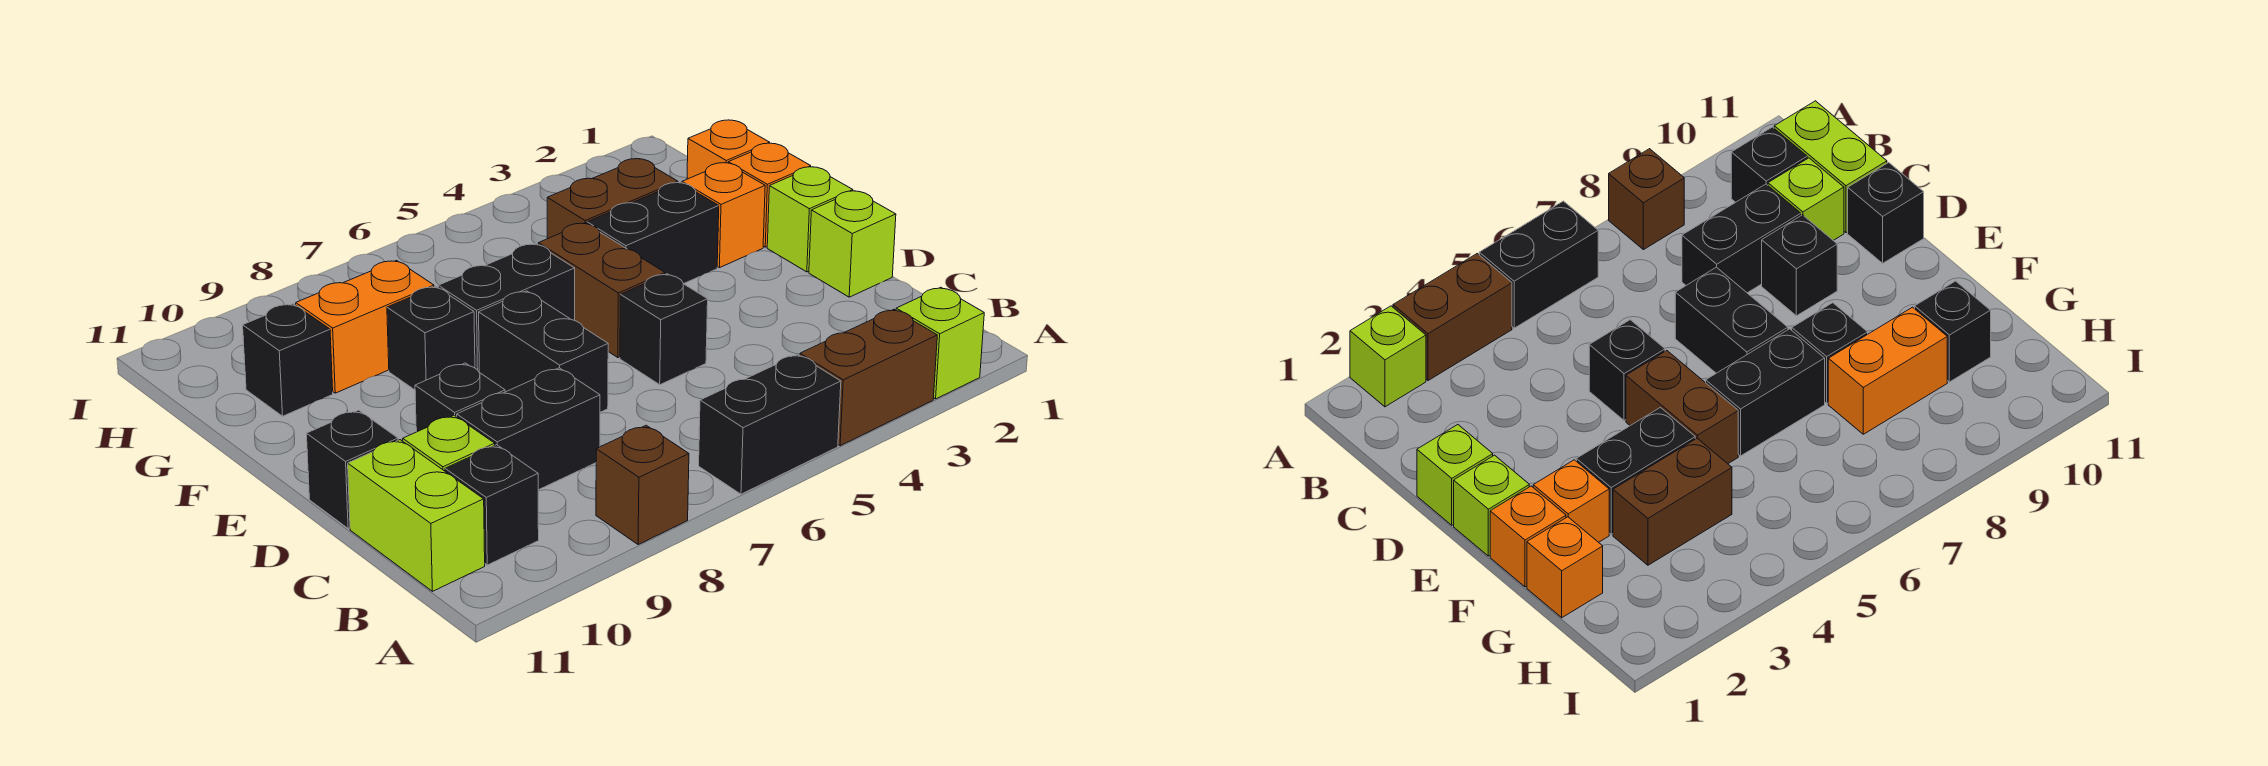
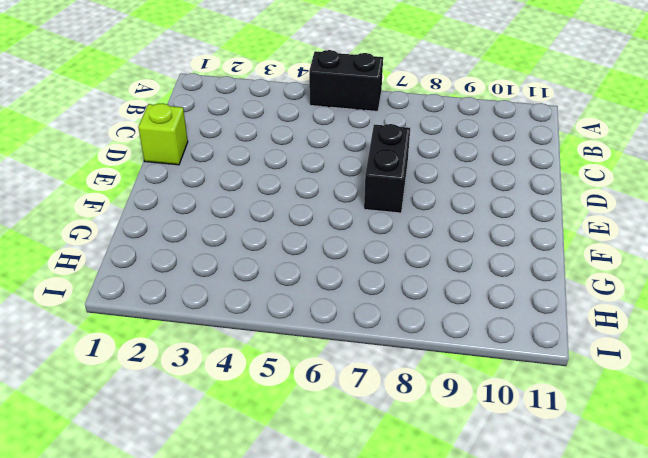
none -> lime brick A2 level 1
none -> brown brick A3:A4 level 1
none -> brown brick A8 level 1

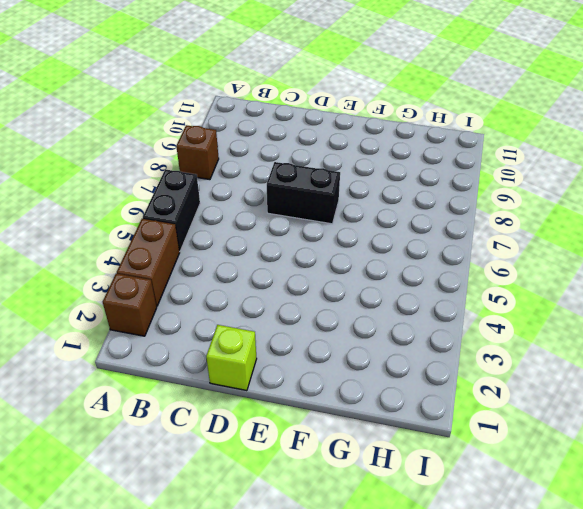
brown brick A2 level 1 -> lime brick A2 level 1
none -> black brick B10 level 1
none -> lime brick B11:C11 level 1
none -> black brick C8:C9 level 1

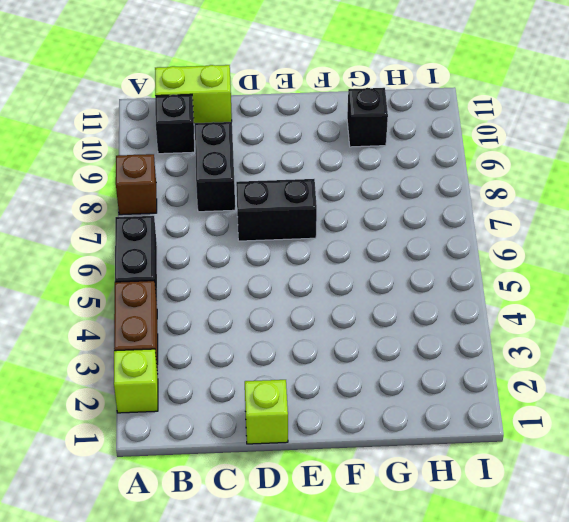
none -> lime brick C10 level 1
none -> black brick D5 level 1
none -> black brick D9 level 1

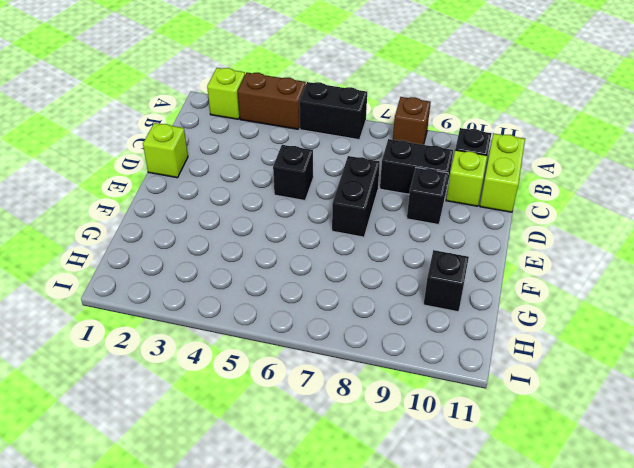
none -> black brick D11 level 1
none -> lime brick E1 level 1
none -> brown brick E5:F5 level 1

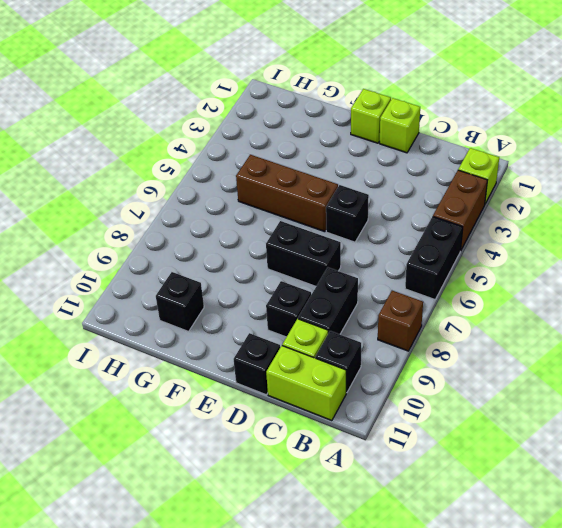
brown brick E5:G5 level 1 -> brown brick E5:F5 level 1
none -> orange brick F1 level 1
none -> orange brick F2 level 1
none -> black brick F3:F4 level 1

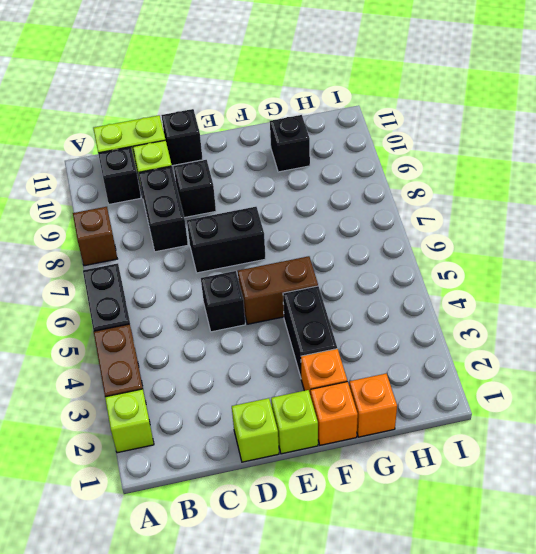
none -> black brick F6:F7 level 1
none -> black brick F8 level 1
none -> brown brick G3:G4 level 1

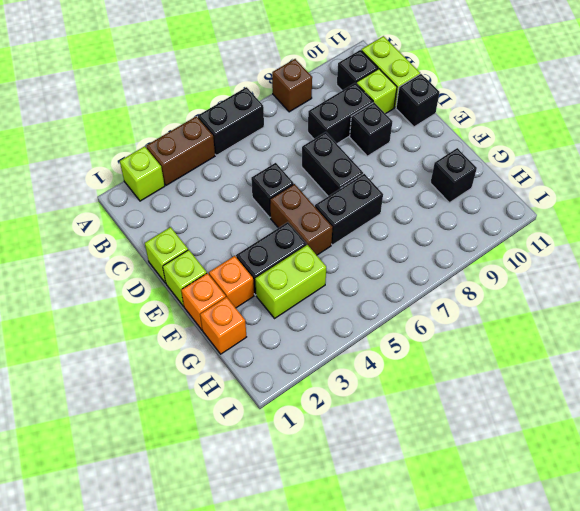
lime brick G3:G4 level 1 -> brown brick G3:G4 level 1
none -> black brick F8 level 1
none -> orange brick G8:G9 level 1

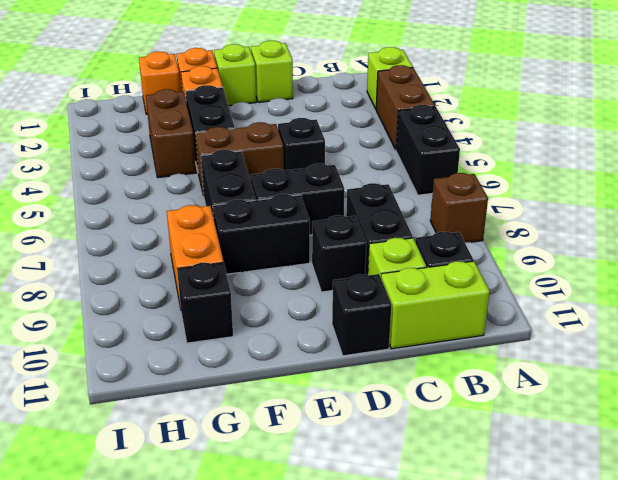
black brick E8:F8 level 1 -> black brick F8 level 1

